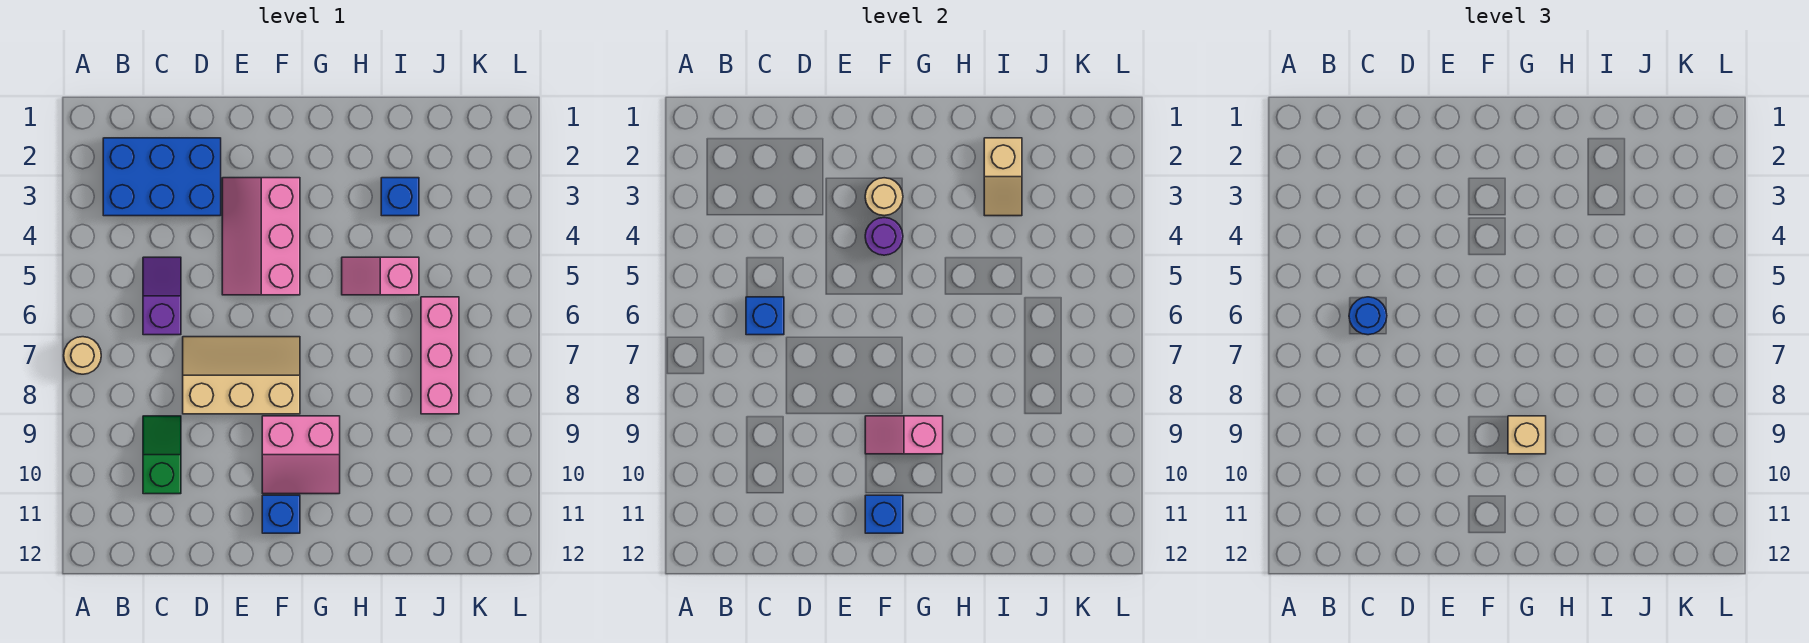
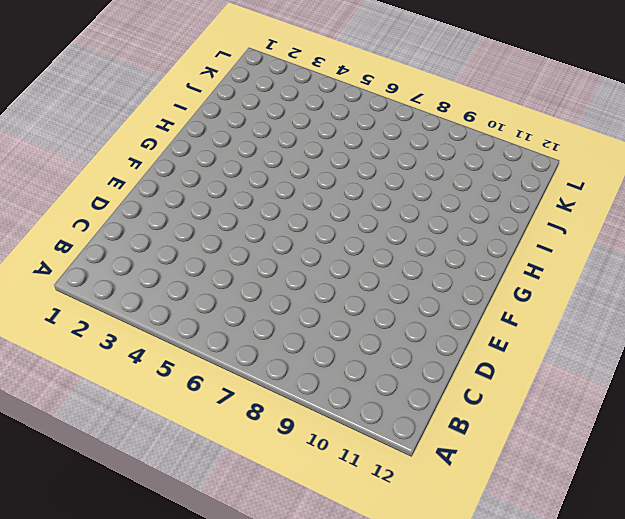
none -> tan round brick A7 level 1
none -> blue brick B2:D3 level 1
none -> purple slope C5:C6 level 1 top 6

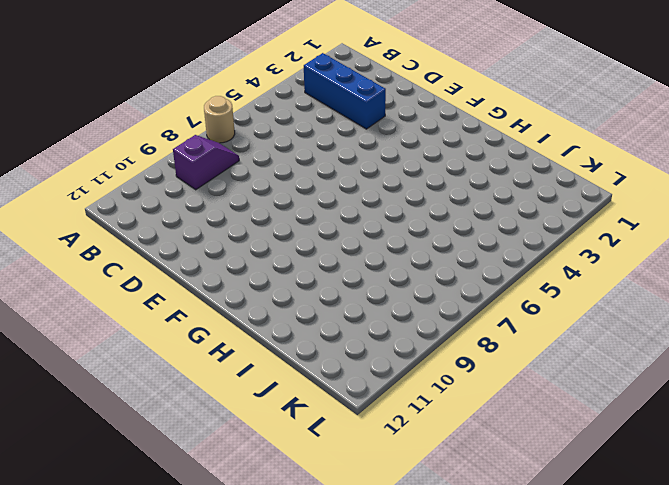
blue brick B3:D3 level 1 -> blue brick B2:D3 level 1
purple slope B8:B9 level 1 top 9 -> purple slope C5:C6 level 1 top 6
none -> green slope C9:C10 level 1 top 10
none -> tan slope D7:F8 level 1 top 8
none -> pink slope E3:F5 level 1 top F

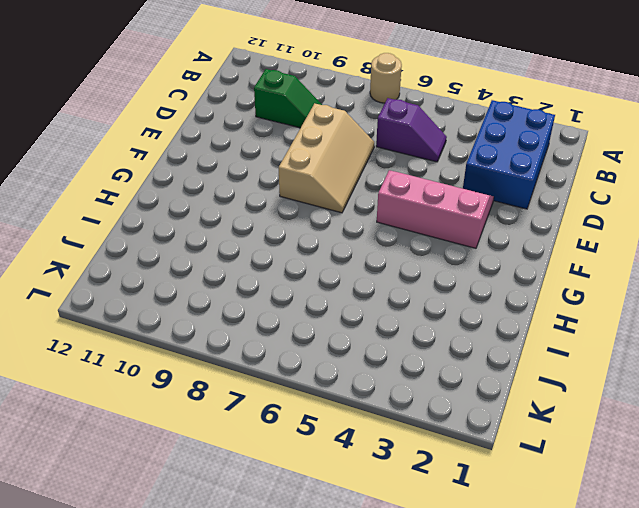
none -> pink slope F9:G10 level 1 top 9
none -> blue brick F11 level 1
none -> pink slope H5:I5 level 1 top I

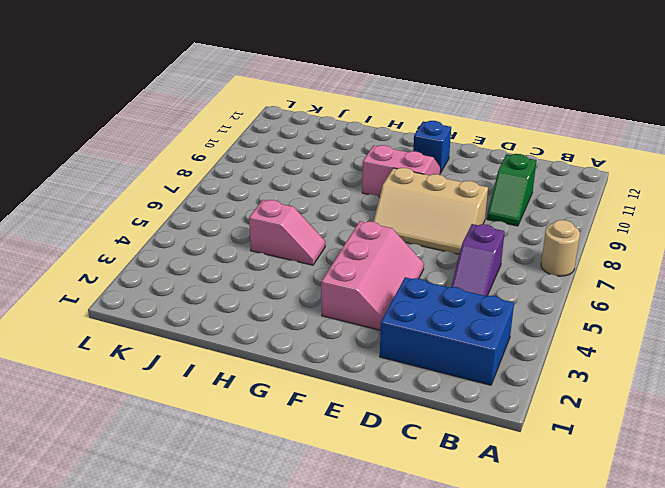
none -> blue brick I3 level 1
none -> pink brick J6:J8 level 1
none -> blue brick C6 level 2

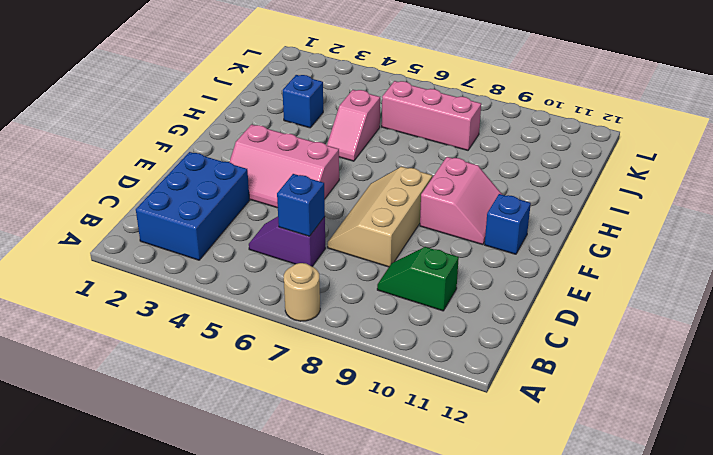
none -> tan round brick F3 level 2
none -> purple round brick F4 level 2
none -> pink slope F9:G9 level 2 top G

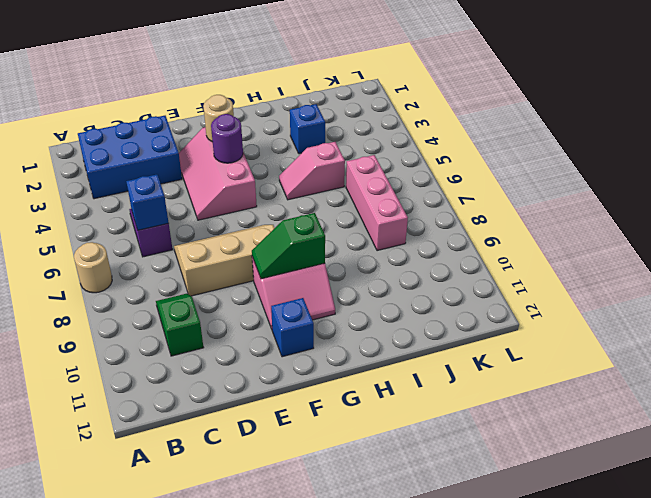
green slope F9:G9 level 2 top G -> pink slope F9:G9 level 2 top G
none -> blue brick F11 level 2
none -> tan slope I2:I3 level 2 top 2
none -> blue round brick C6 level 3

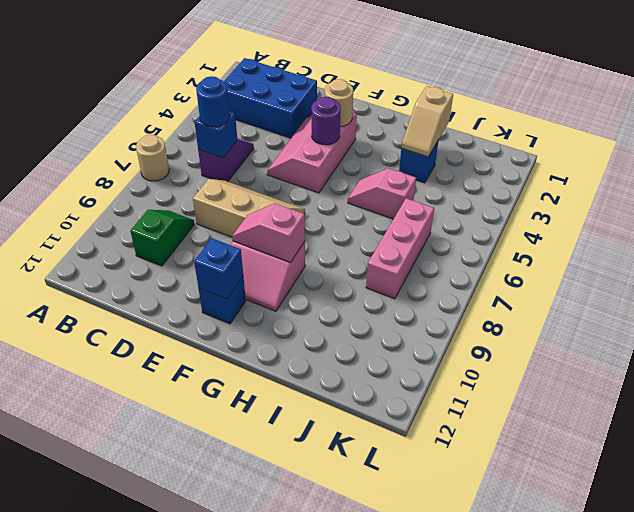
none -> tan brick G9 level 3

